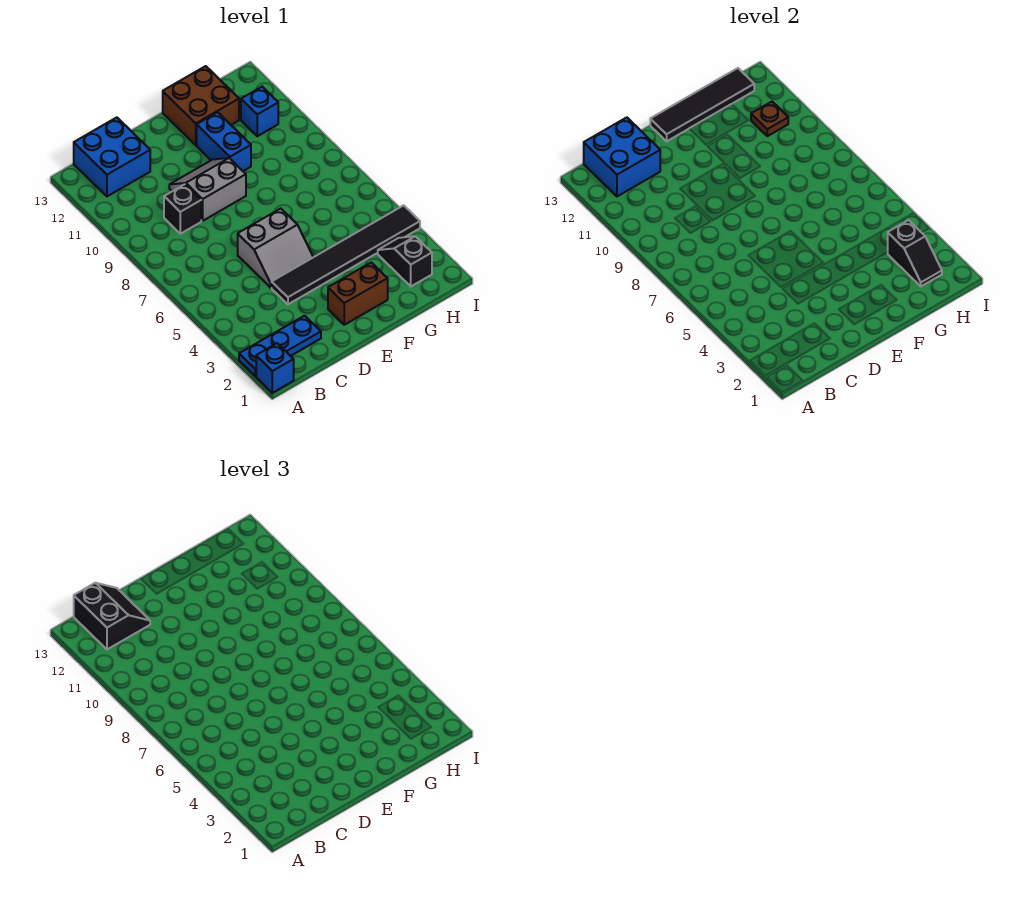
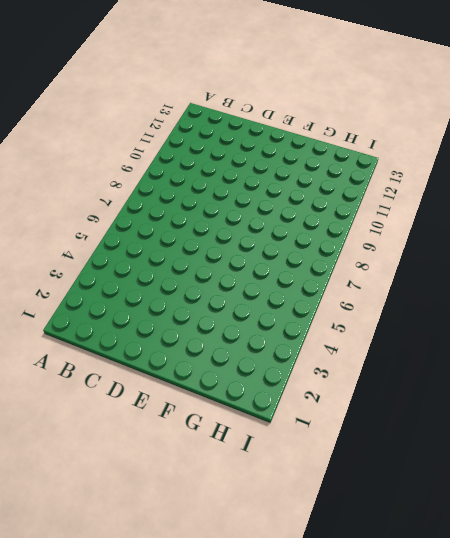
none -> blue brick A1 level 1
none -> blue plate A2:C2 level 1
none -> blue brick B12:C13 level 1

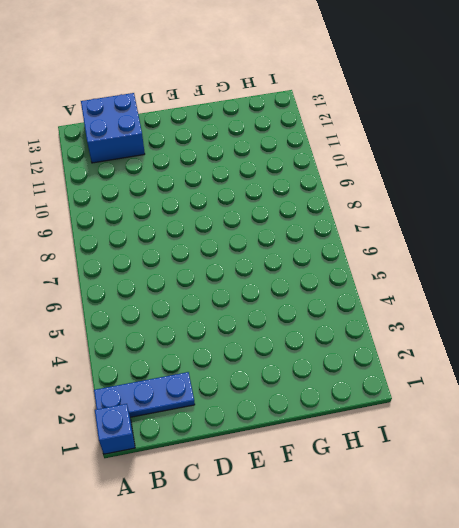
none -> black brick C9 level 1
none -> black tile D4:I4 level 1
none -> grey slope D5:E6 level 1 top 6

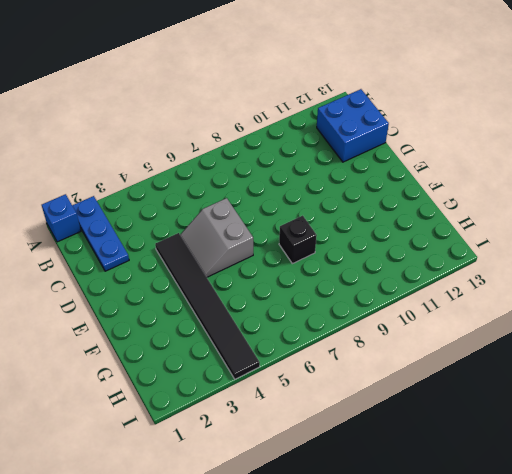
black brick F8 level 1 -> black brick C9 level 1
none -> grey slope D9:E10 level 1 top 9
none -> brown brick E2:F2 level 1
none -> blue brick F10:F11 level 1

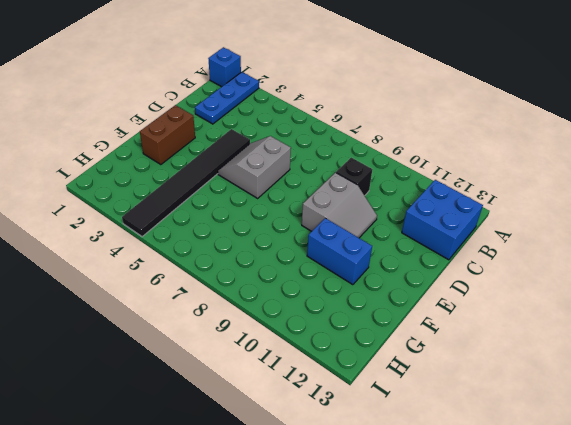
none -> brown brick F12:G13 level 1
none -> black slope H2:H3 level 1 top 2
none -> blue brick H11 level 1

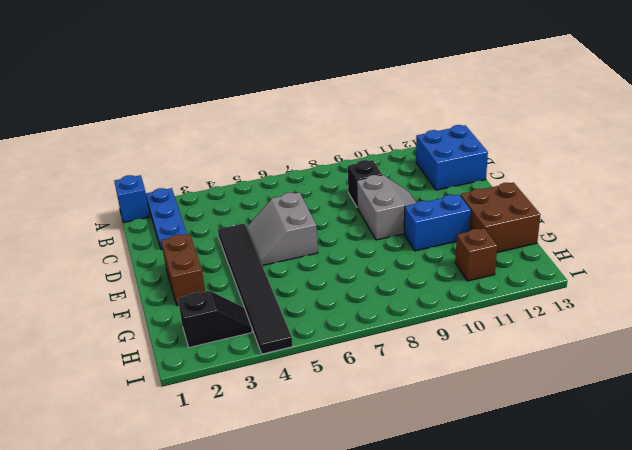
brown brick H11 level 1 -> blue brick H11 level 1
none -> blue brick B12:C13 level 2
none -> black tile E13:H13 level 2
none -> black slope H2:H3 level 2 top 3

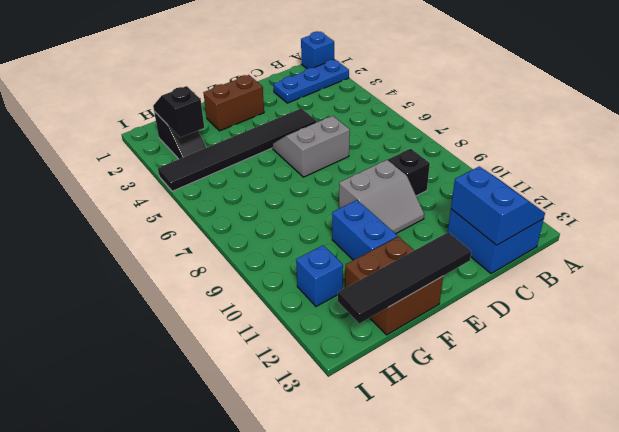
blue slope B12:C13 level 2 top C -> blue brick B12:C13 level 2
none -> brown plate H11 level 2
none -> black slope B12:C13 level 3 top B

